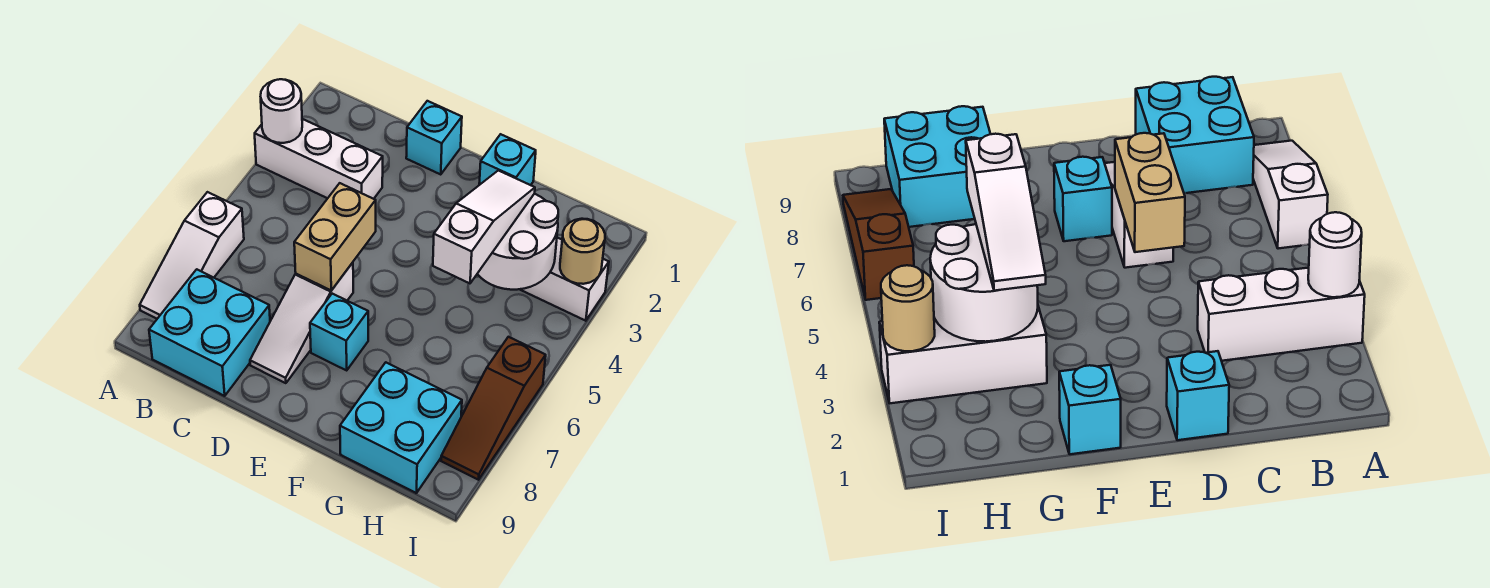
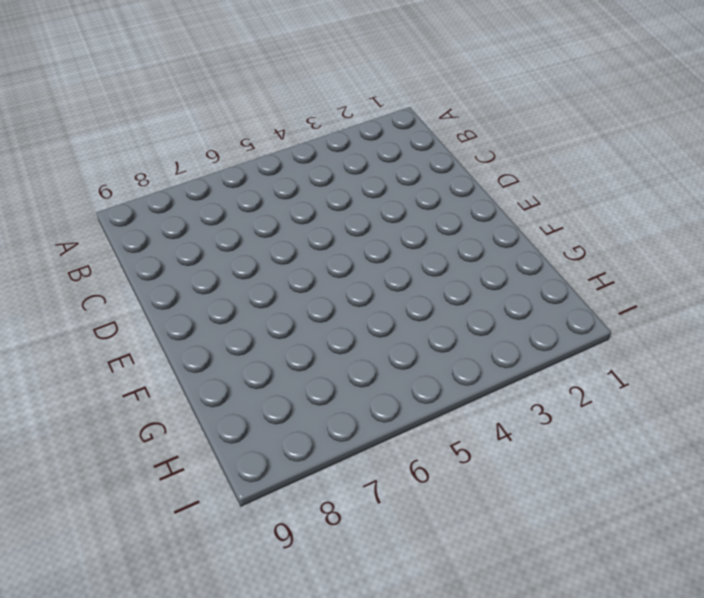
none -> white brick A3:C3 level 1
none -> white slope A6:A8 level 1 top 6
none -> cyan brick B8:C9 level 1

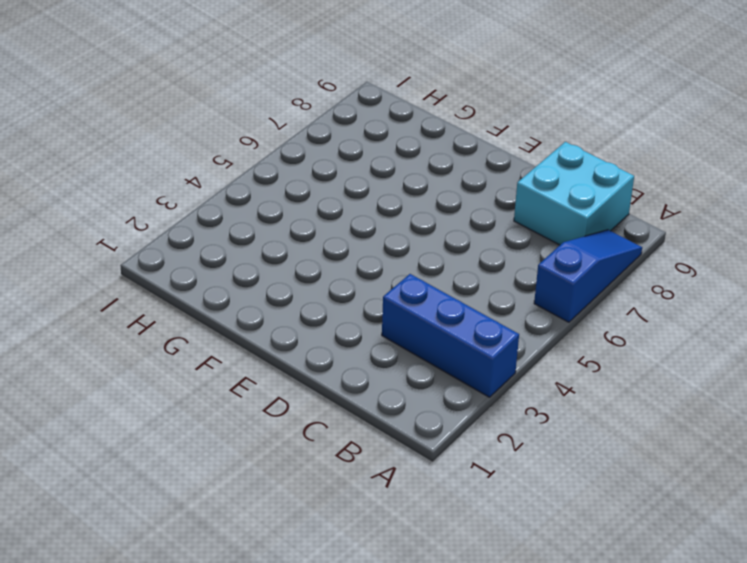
blue brick A3:C3 level 1 -> white brick A3:C3 level 1
blue slope A6:A8 level 1 top 6 -> white slope A6:A8 level 1 top 6
none -> cyan brick D1 level 1
none -> white slope D6:D8 level 1 top 6
none -> cyan brick E7 level 1

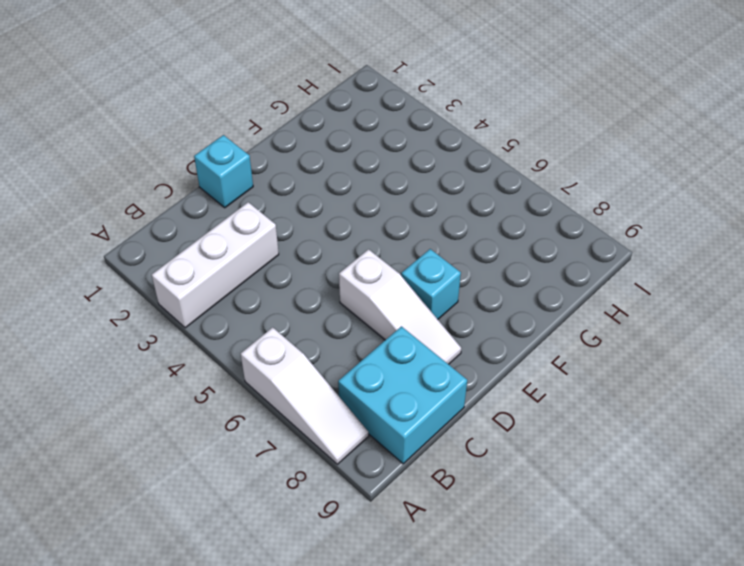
none -> cyan brick F1 level 1
none -> white brick G3:I3 level 1
none -> cyan brick G8:H9 level 1

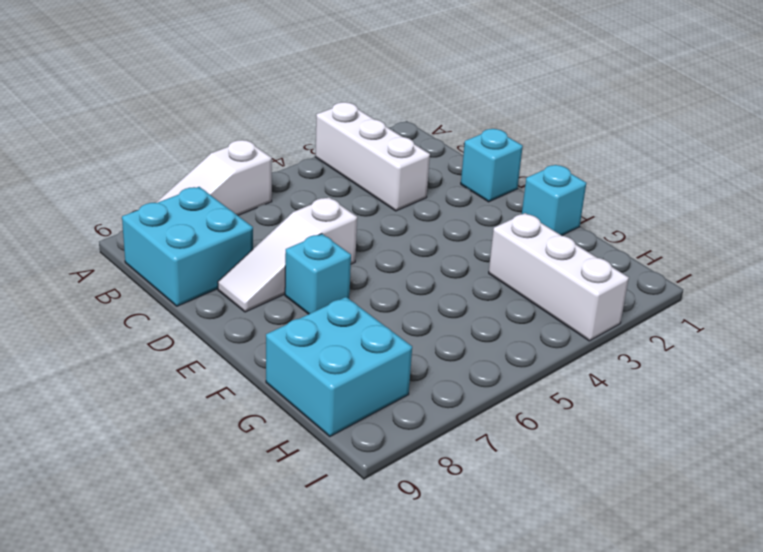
none -> brown slope I6:I8 level 1 top 6
none -> white round brick A3 level 2
none -> tan brick D5:D6 level 2

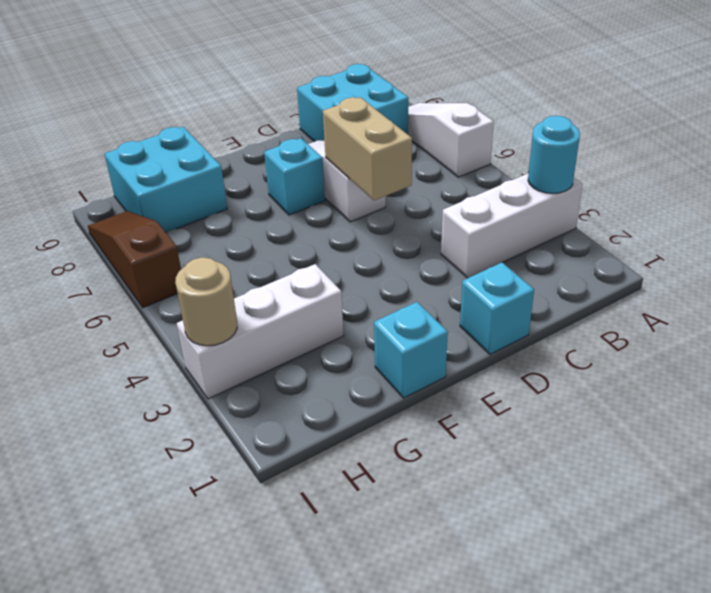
cyan round brick A3 level 2 -> white round brick A3 level 2
none -> white round brick G3:H4 level 2
none -> white slope G3:G5 level 3 top 5

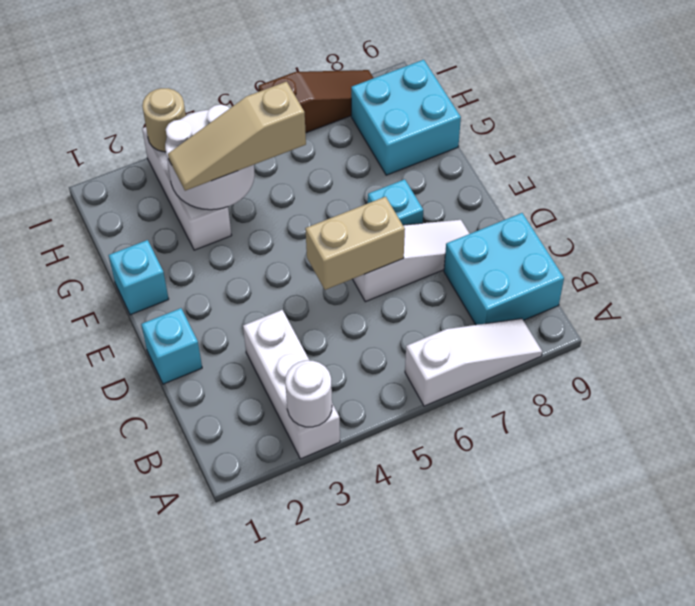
tan slope G3:G5 level 3 top 5 -> white slope G3:G5 level 3 top 5

